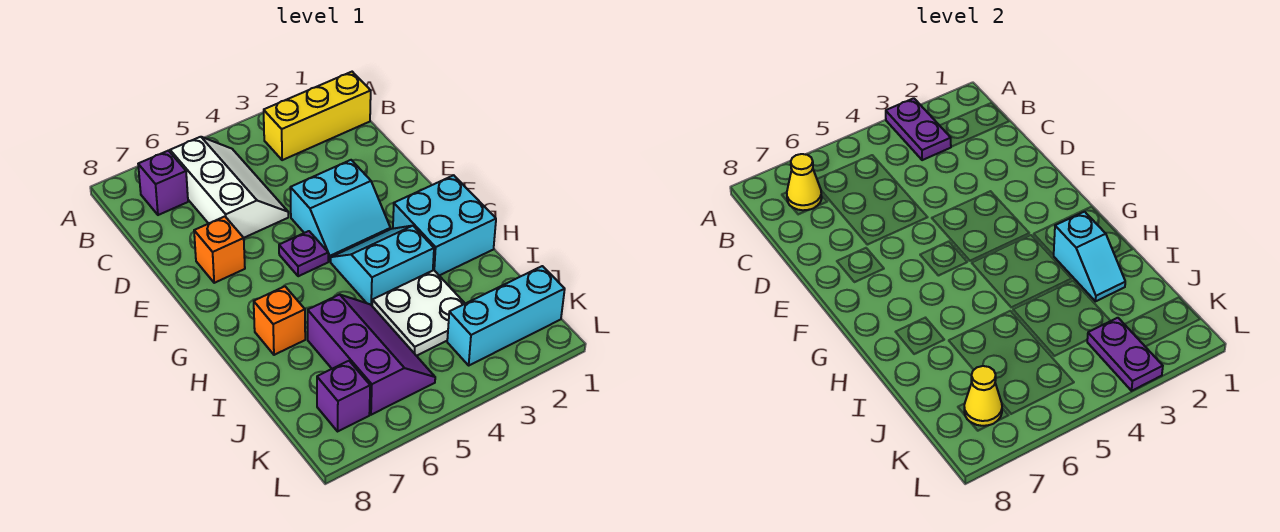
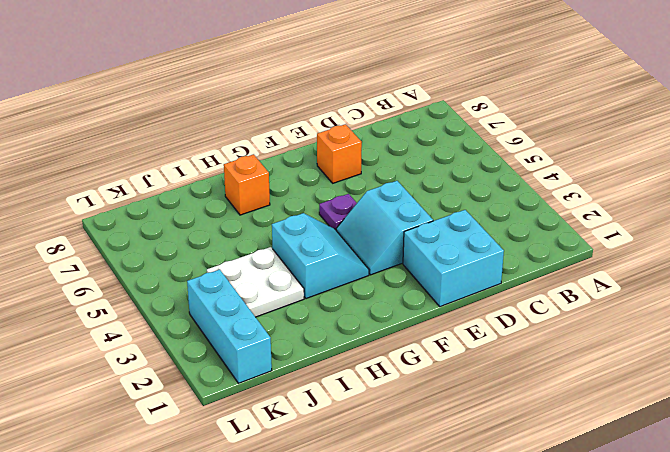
cyan brick D1:E2 level 1 -> cyan brick G1:H2 level 1
none -> yellow brick B1:B3 level 1
none -> white slope B5:D6 level 1 top 6
none -> purple brick B7 level 1

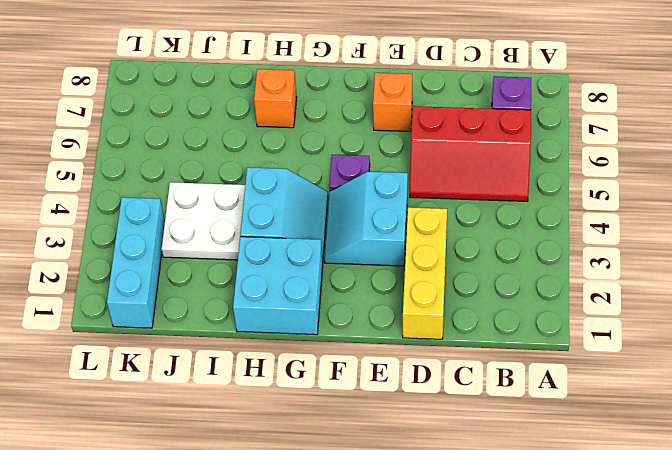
red slope B5:D6 level 1 top 6 -> white slope B5:D6 level 1 top 6
yellow brick D1:D3 level 1 -> yellow brick B1:B3 level 1
none -> purple slope I5:K6 level 1 top 6
none -> purple brick K7 level 1
none -> purple plate A3:B3 level 2

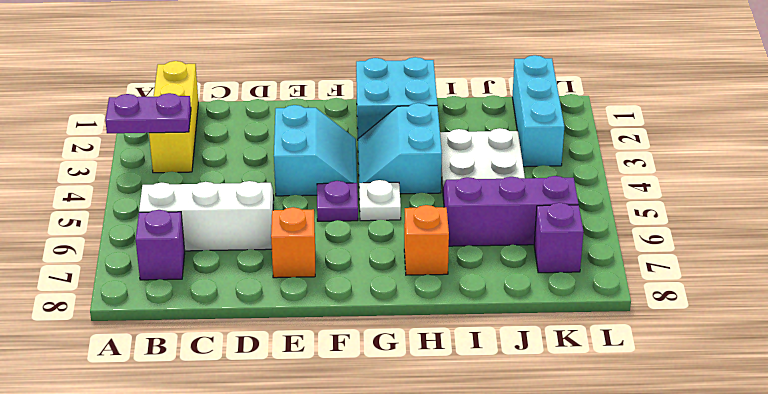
white plate G5 level 1 -> none
none -> yellow cone B7 level 2
none -> cyan slope H2:I2 level 2 top H
none -> purple plate K3:L3 level 2

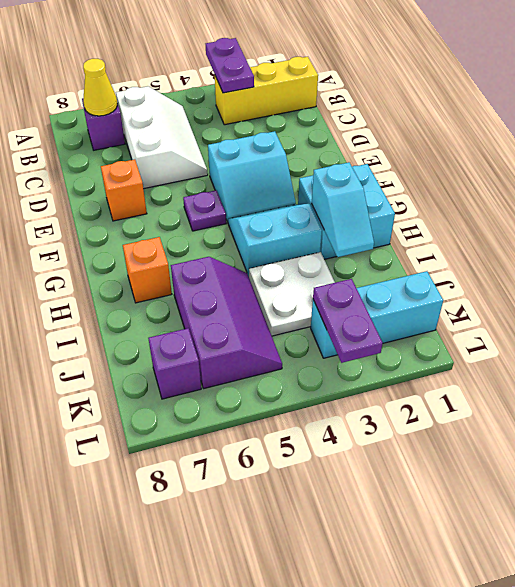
none -> yellow cone K7 level 2

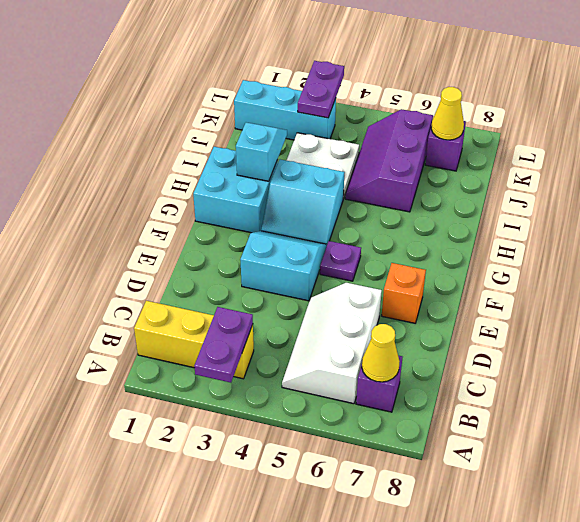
none -> orange brick H7 level 1

